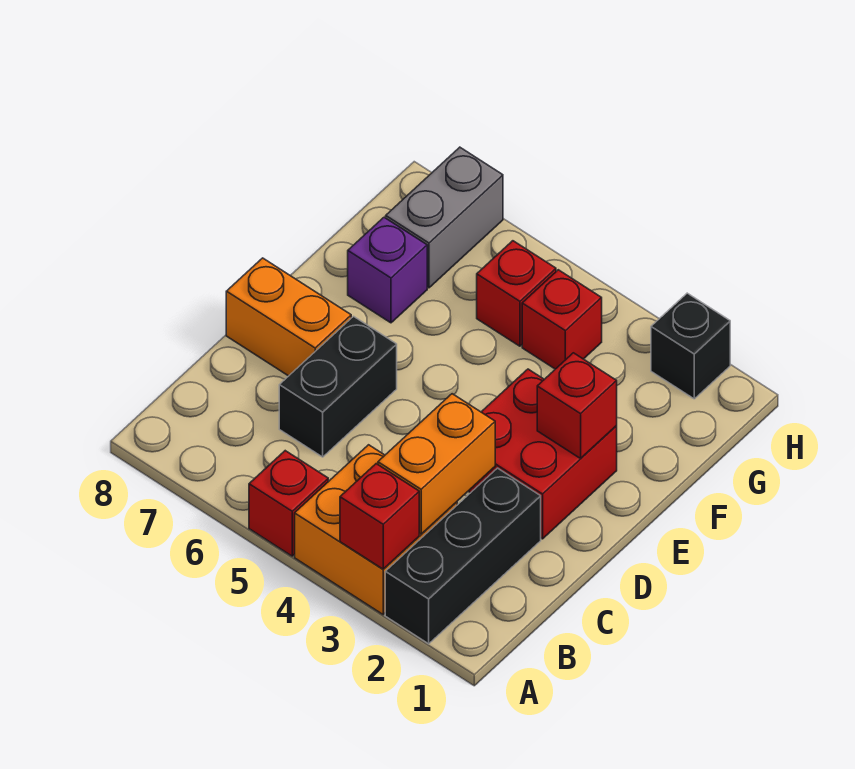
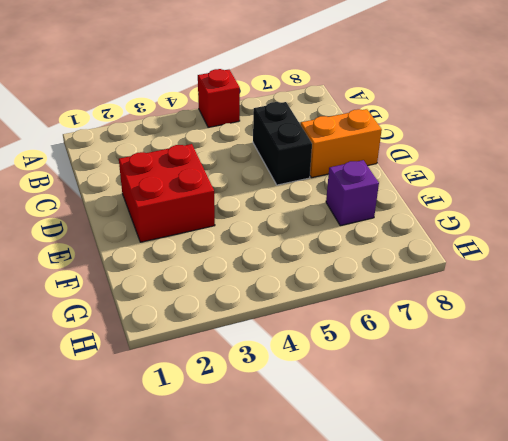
none -> black brick A2:C2 level 1
none -> orange brick A3:B4 level 1
none -> red brick G4 level 1

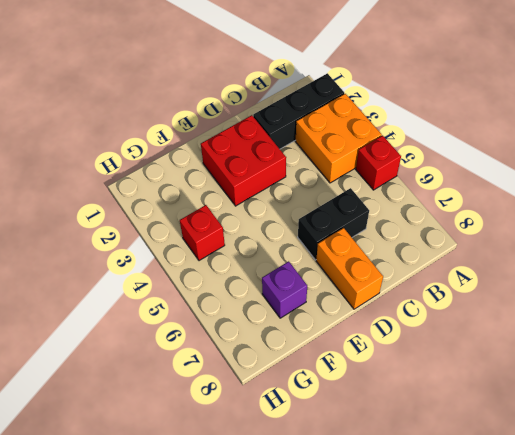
none -> red brick G5 level 1
none -> grey brick G7:H7 level 1
none -> black brick H2 level 1

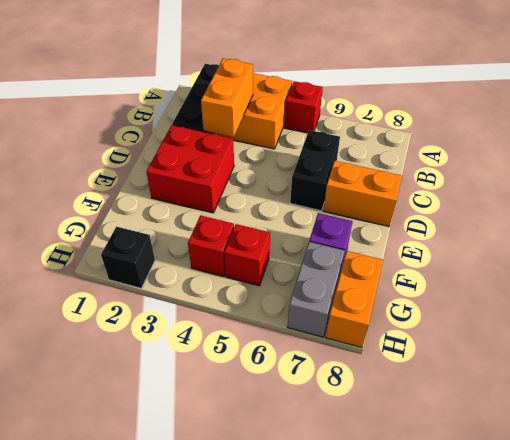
orange brick G8:H8 level 1 -> none
none -> red brick A3 level 2
none -> red brick E2 level 2

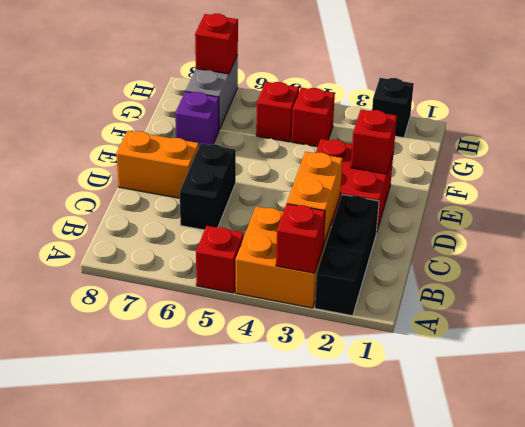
red brick H7 level 2 -> none

